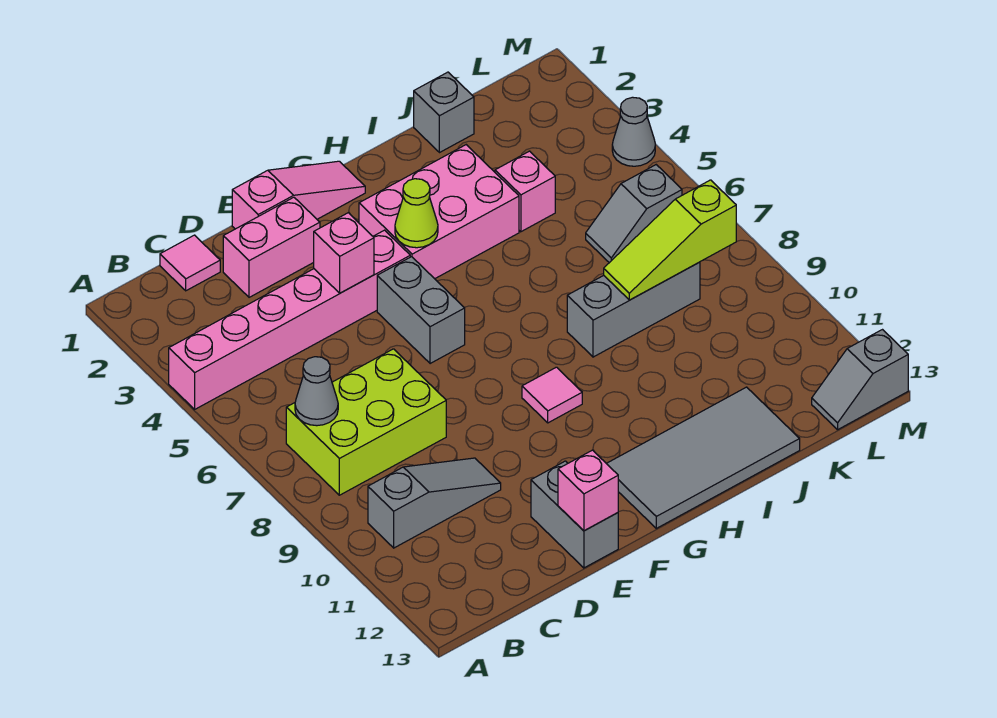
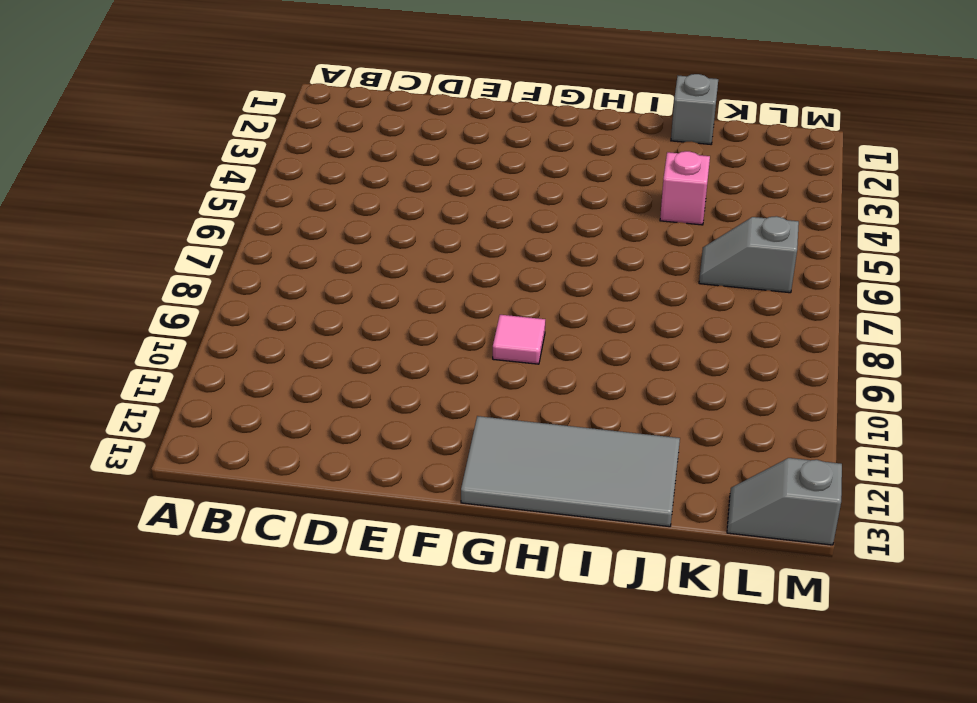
none -> pink brick A4:F4 level 1
none -> lime brick B7:D8 level 1
none -> grey slope B10:D10 level 1 top B

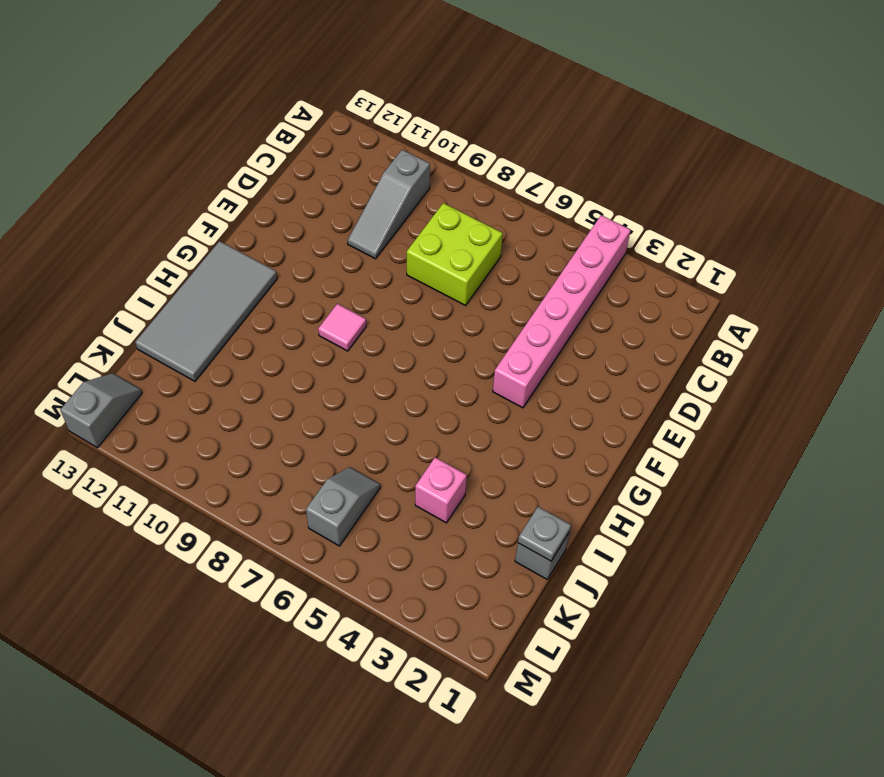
lime brick C7:D8 level 1 -> lime brick B7:D8 level 1
grey plate J1 level 2 -> none
none -> pink tile C1 level 1
none -> pink brick D2:E2 level 1
none -> pink slope E1:G1 level 1 top E

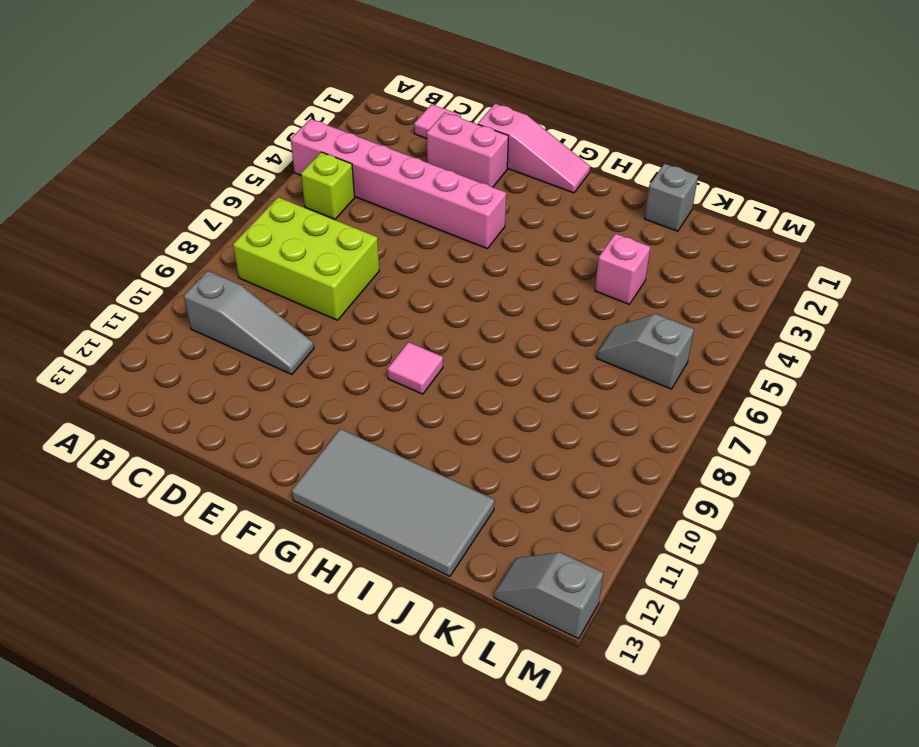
lime brick B5 level 1 -> none
none -> grey brick E12:E13 level 1
none -> grey brick F5:F6 level 1
none -> pink brick G3:I4 level 1

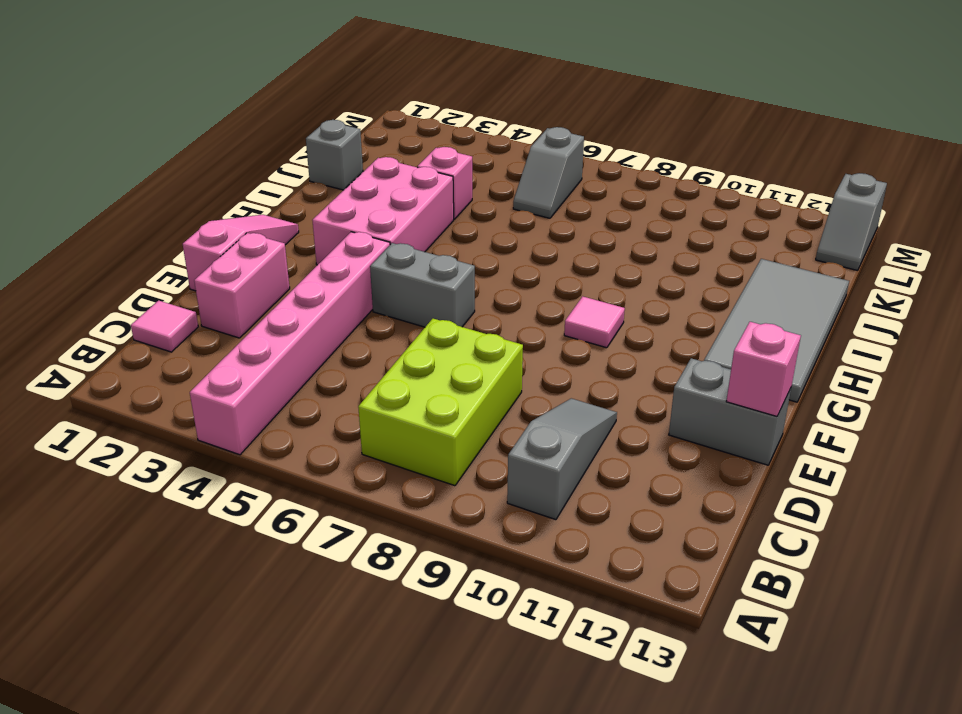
none -> grey brick I8:K8 level 1
none -> grey cone M4 level 1
none -> grey cone B7 level 2

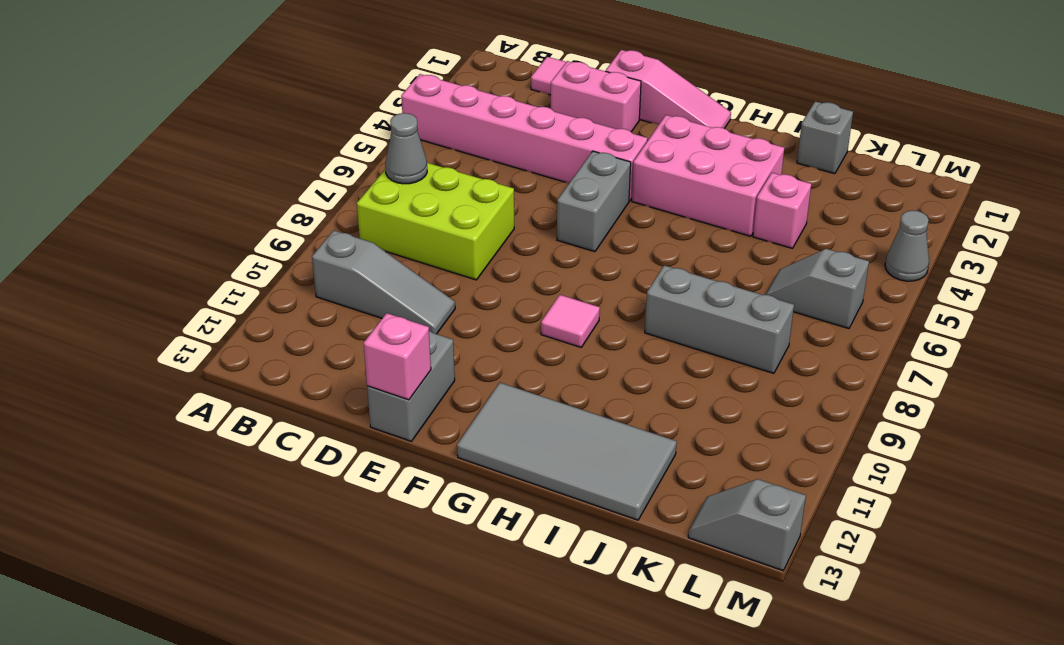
none -> pink brick E4 level 2
none -> lime cone G4 level 2
none -> lime slope J8:L8 level 2 top L

